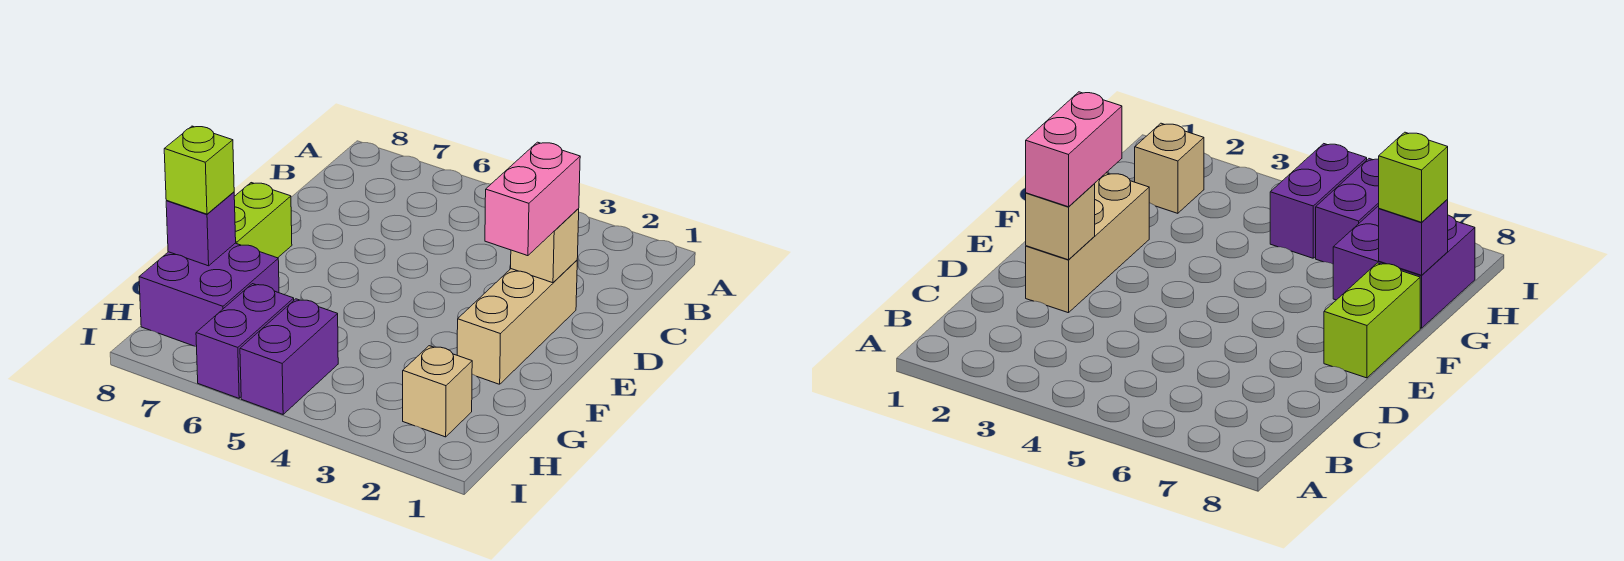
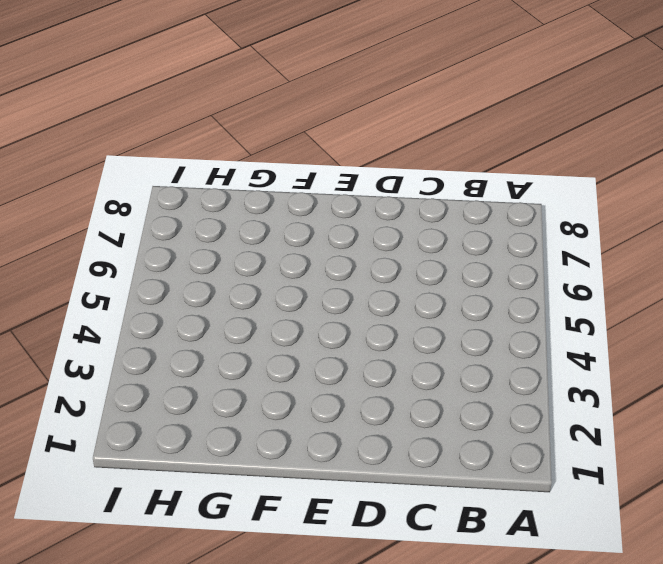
none -> tan brick D2:F2 level 1
none -> lime brick E8:F8 level 1

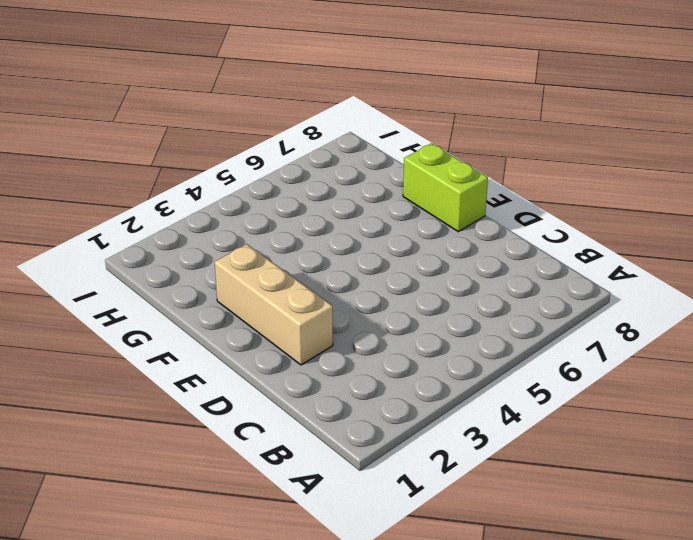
none -> purple brick G7:H8 level 1
none -> tan brick H2 level 1

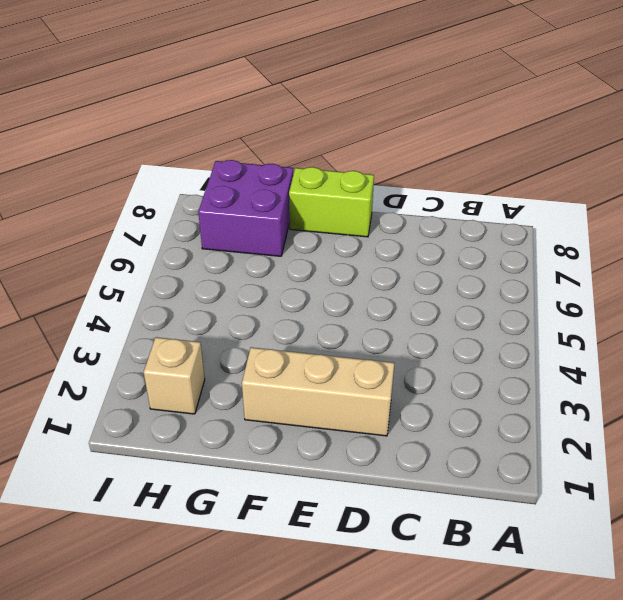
none -> purple brick H5:I5 level 1
none -> purple brick H6:I6 level 1

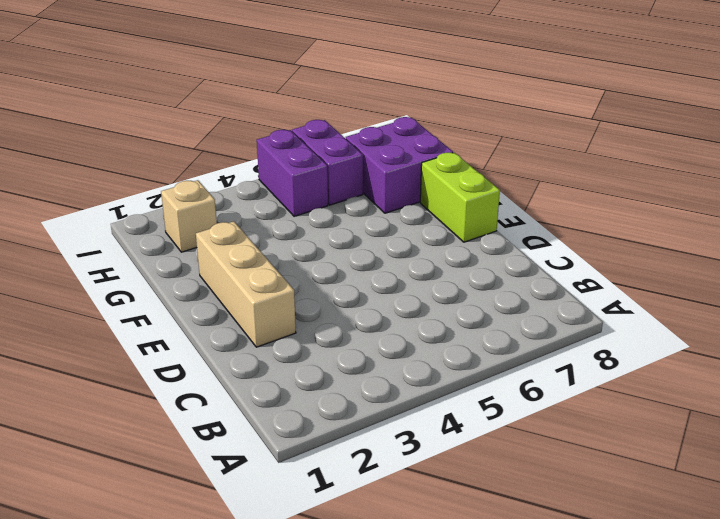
none -> tan brick D2 level 2
none -> purple brick G8 level 2

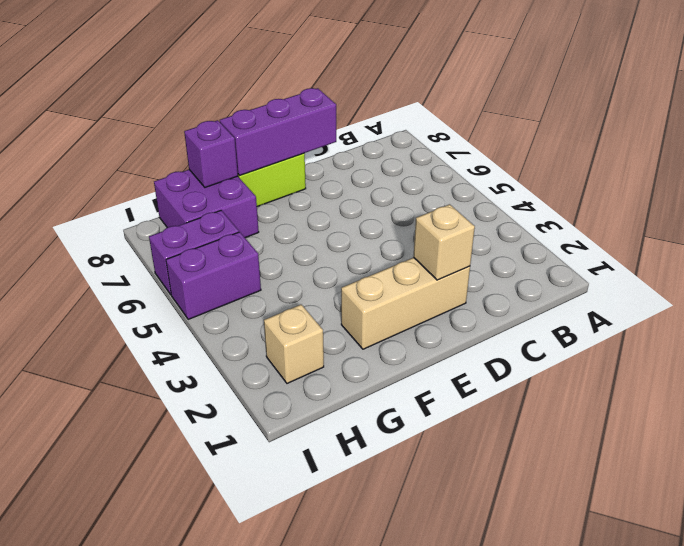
purple brick D8:F8 level 2 -> none
none -> pink brick D2:E2 level 3
none -> lime brick G8 level 3

